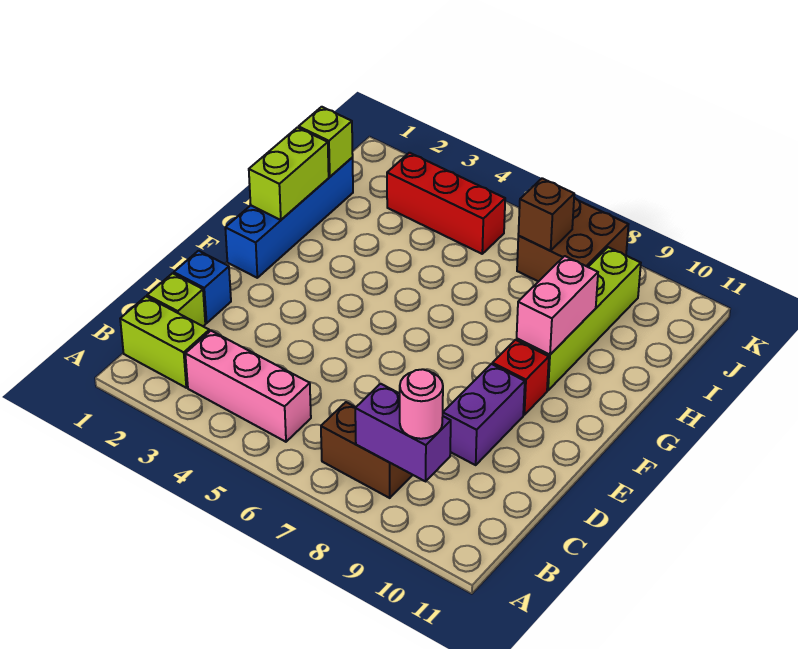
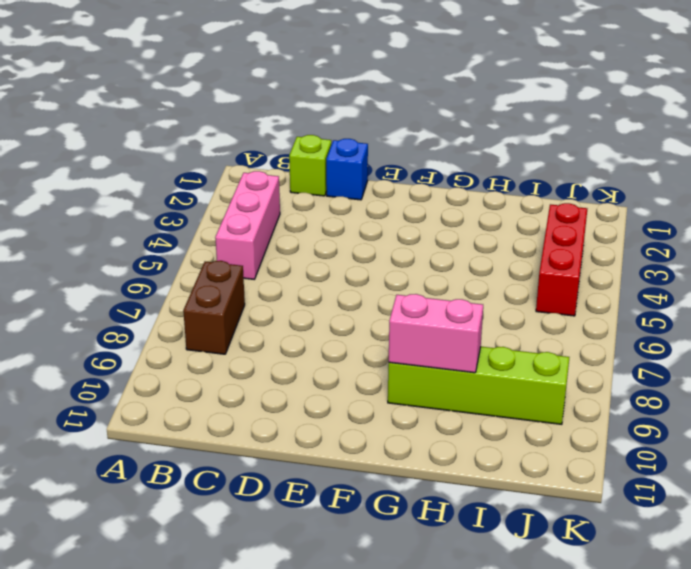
none -> lime brick B1:B2 level 1
none -> purple brick D9:E9 level 1
none -> blue brick F1:I1 level 1

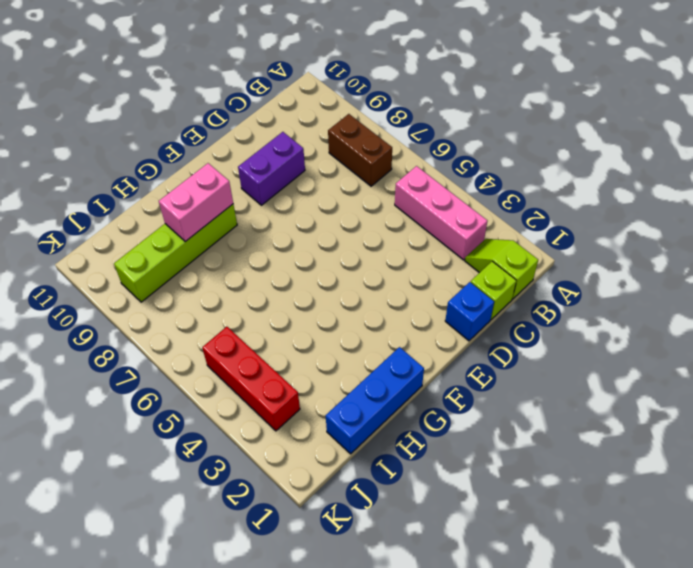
lime slope B1:B2 level 1 top 1 -> lime brick B1:B2 level 1
blue brick G1:I1 level 1 -> blue brick F1:I1 level 1
none -> red brick F9 level 1
none -> brown brick J7:K8 level 1
none -> purple brick B8:B9 level 2

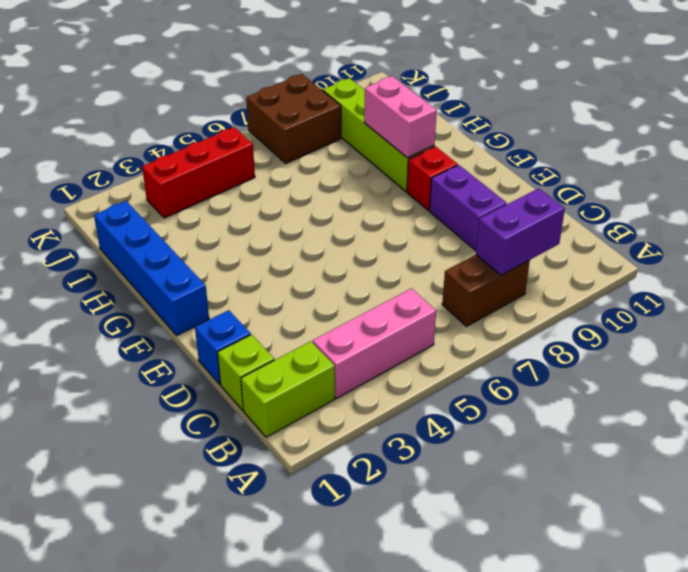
none -> lime brick G1:H1 level 2
none -> lime brick I1 level 2
none -> brown brick J7 level 2

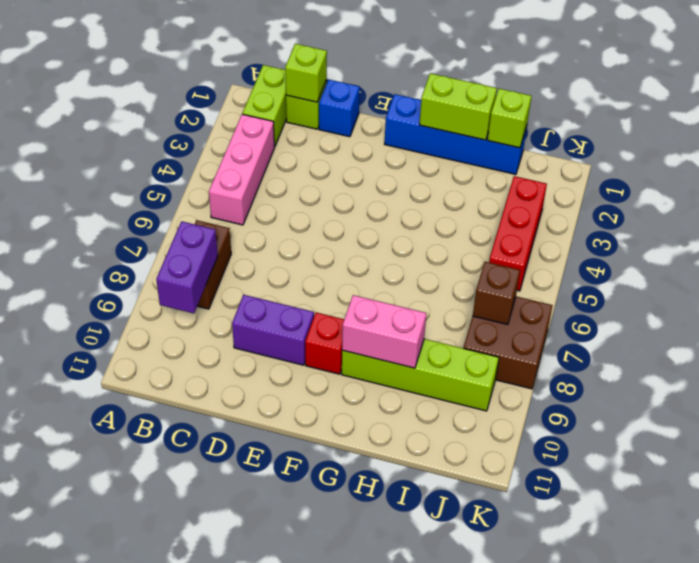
lime brick C1 level 2 -> none
none -> pink round brick B9 level 3

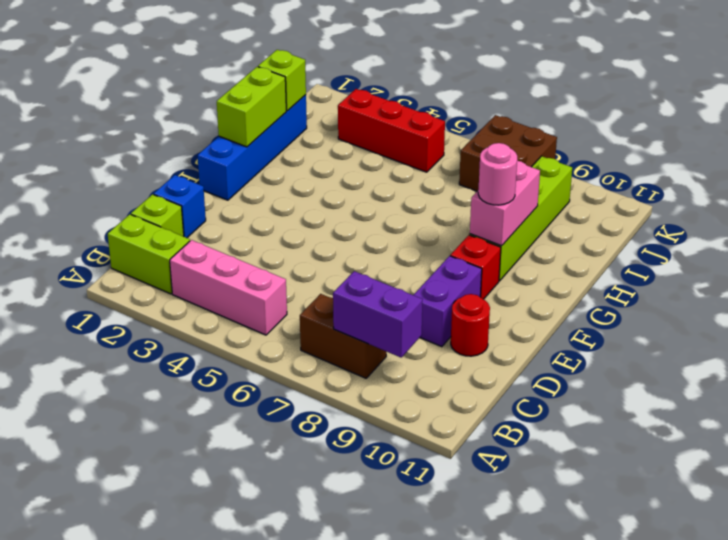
red round brick D10 level 1 -> none
pink round brick G9 level 3 -> pink round brick B9 level 3
none -> brown brick J7 level 2

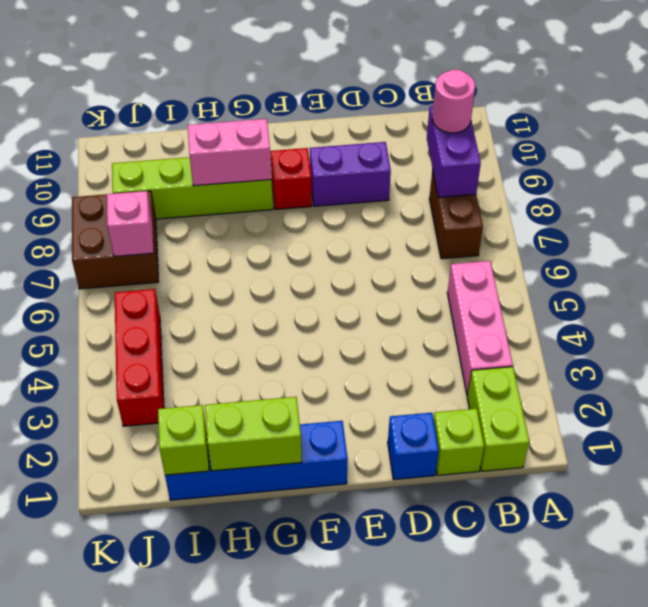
pink brick J7 level 2 -> brown brick J7 level 2

